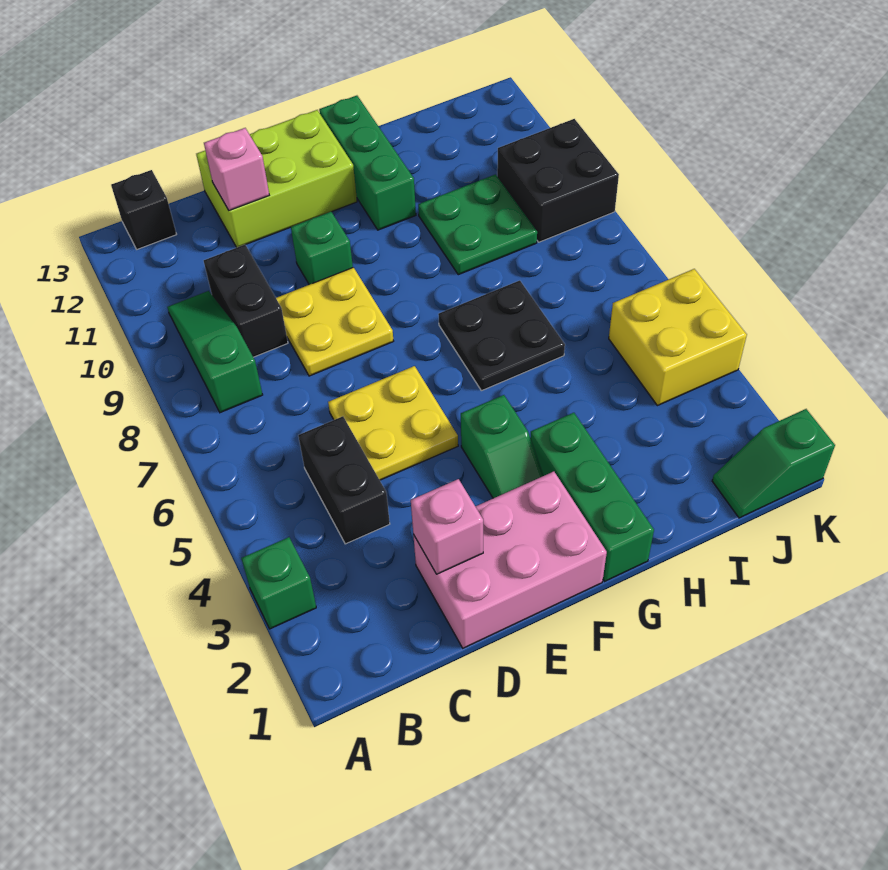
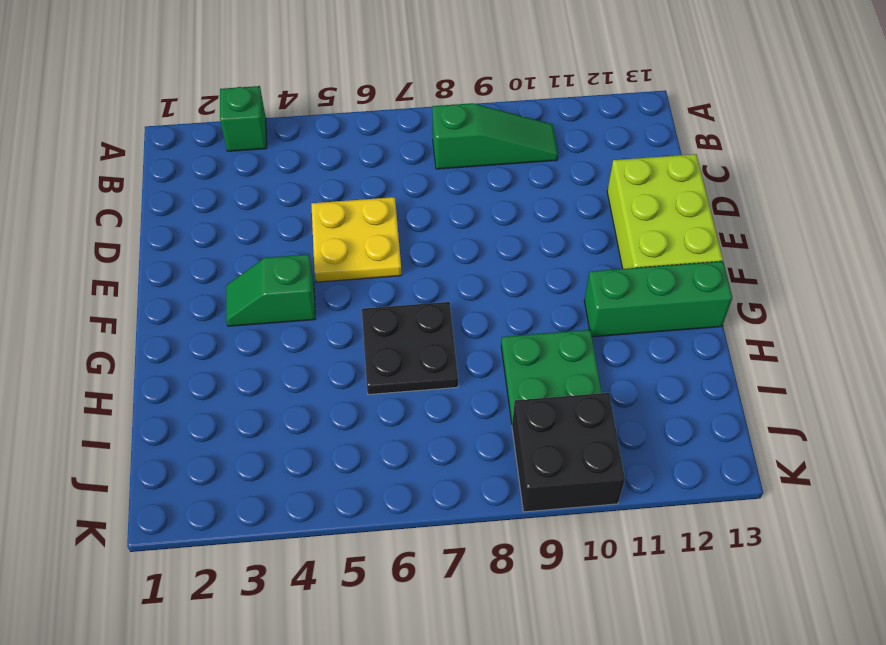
none -> black brick B13 level 1
none -> black brick C4:C5 level 1
none -> black brick C9:C10 level 1

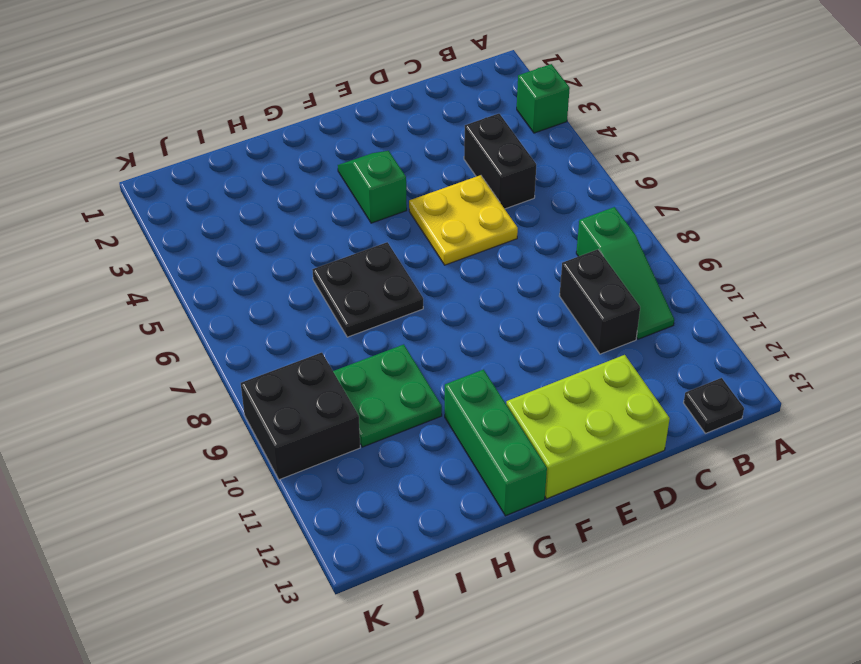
black plate B13 level 1 -> black brick B13 level 1
none -> pink brick D1:F2 level 1
none -> yellow plate D8:E9 level 1
none -> green brick E10 level 1

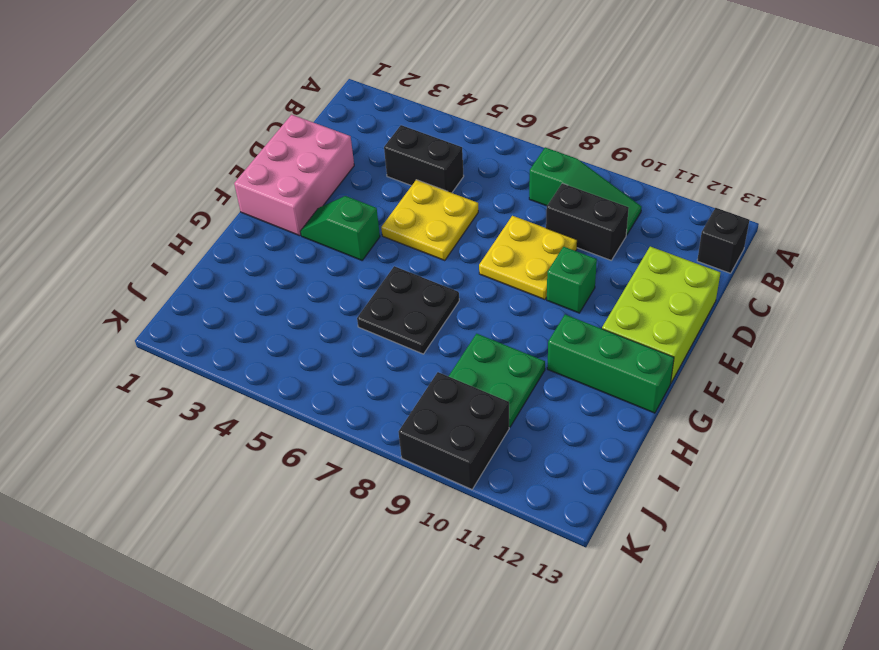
none -> green brick A3 level 1
none -> green brick G1:G3 level 1
none -> green slope J1:K1 level 1 top K

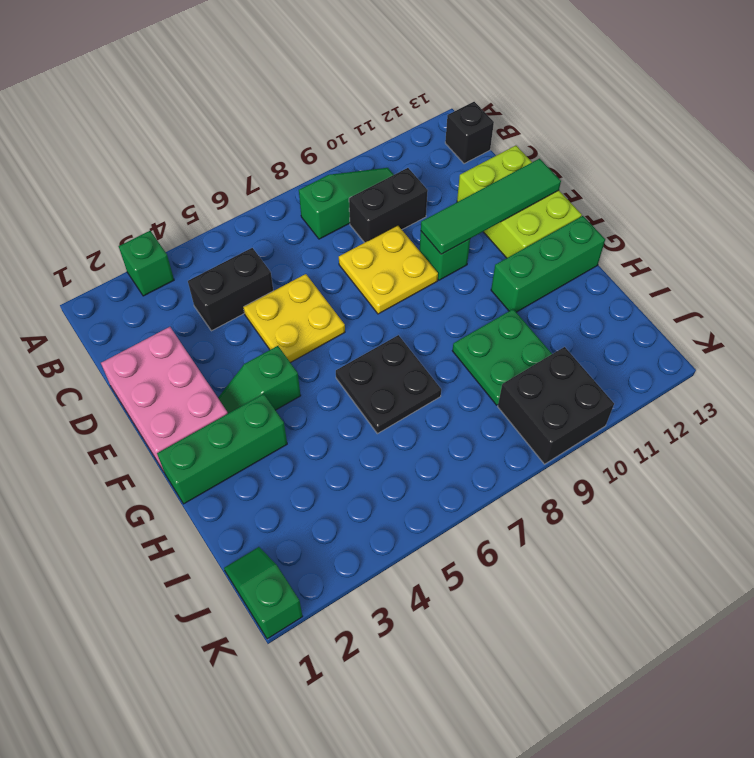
green tile E10:E13 level 2 -> none
none -> yellow brick J4:K5 level 1
none -> pink brick D2 level 2
none -> pink brick D12 level 2

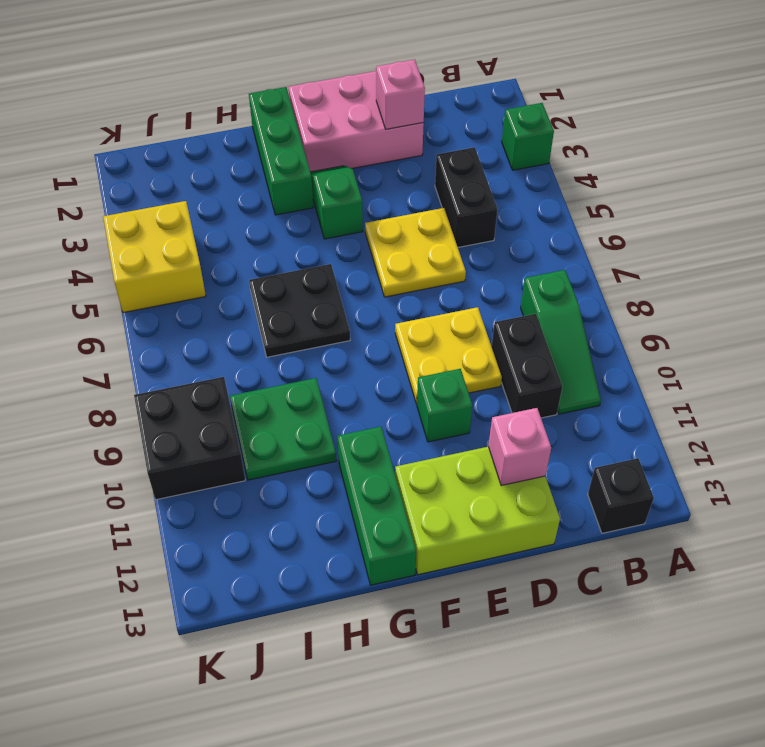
none -> green slope J1:K1 level 1 top K

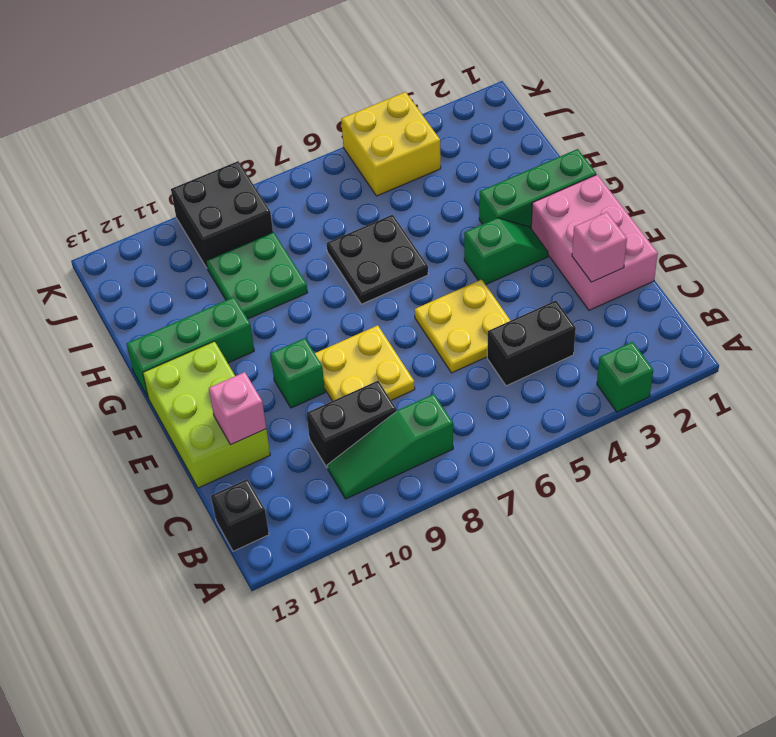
none -> green slope J1:K1 level 1 top K

